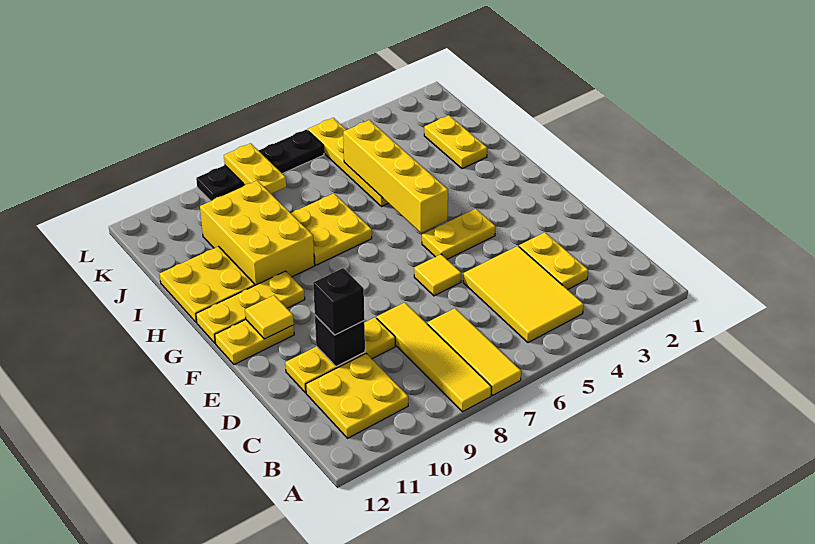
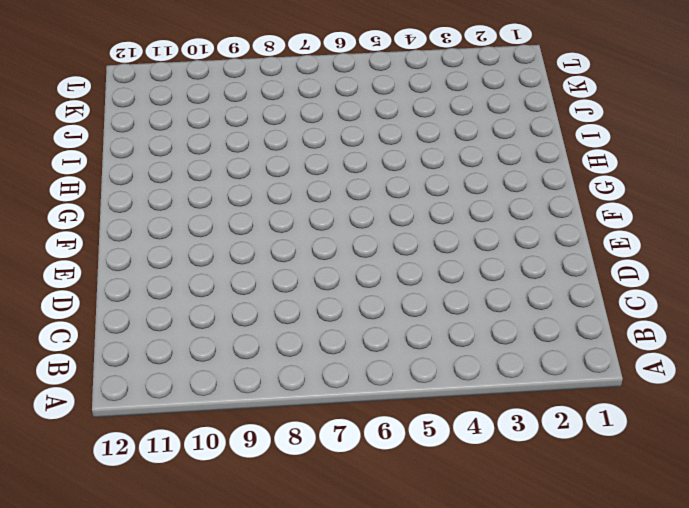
none -> yellow tile A7:C7 level 1
none -> yellow tile A8:D8 level 1
none -> yellow tile B4:D5 level 1

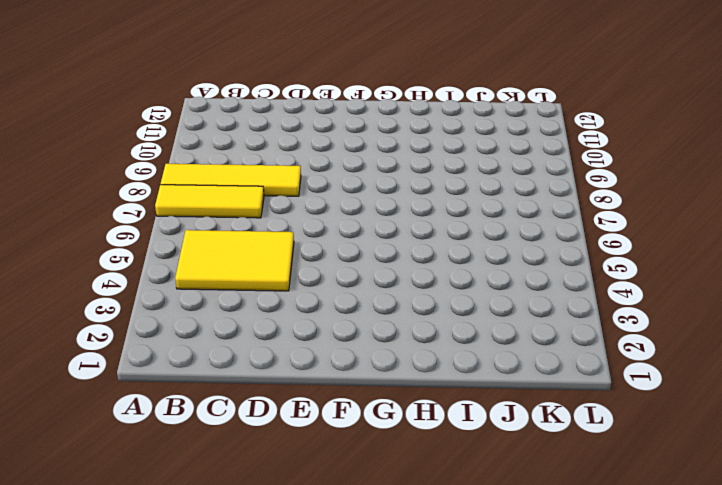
none -> yellow plate B10:C11 level 1
none -> yellow plate C3:D3 level 1
none -> yellow plate D9:D11 level 1

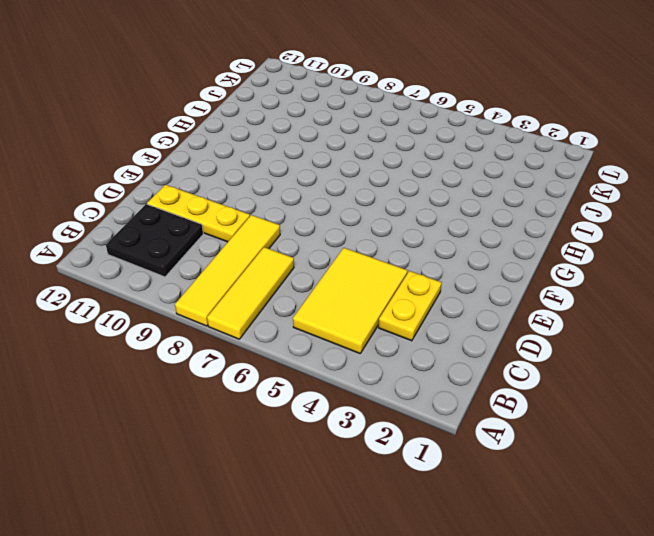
black plate B10:C11 level 1 -> yellow plate B10:C11 level 1
none -> yellow tile E6 level 1
none -> yellow plate F4:F5 level 1
none -> yellow plate F11:F12 level 1

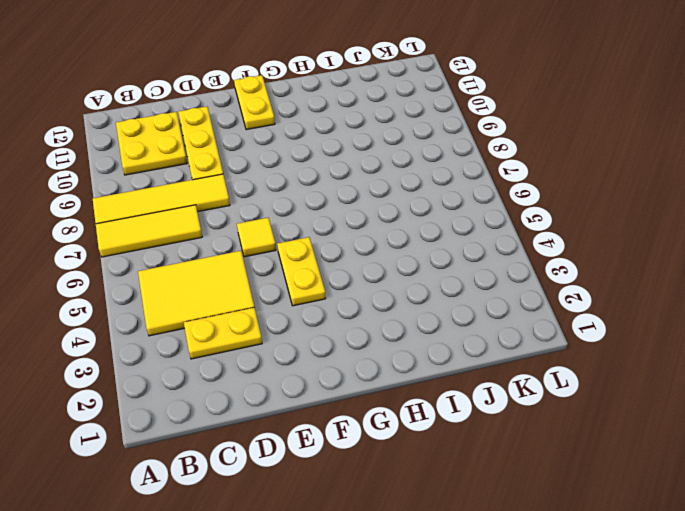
none -> yellow plate G10:G12 level 1
none -> yellow plate H7:I8 level 1
none -> yellow brick H9:J10 level 1

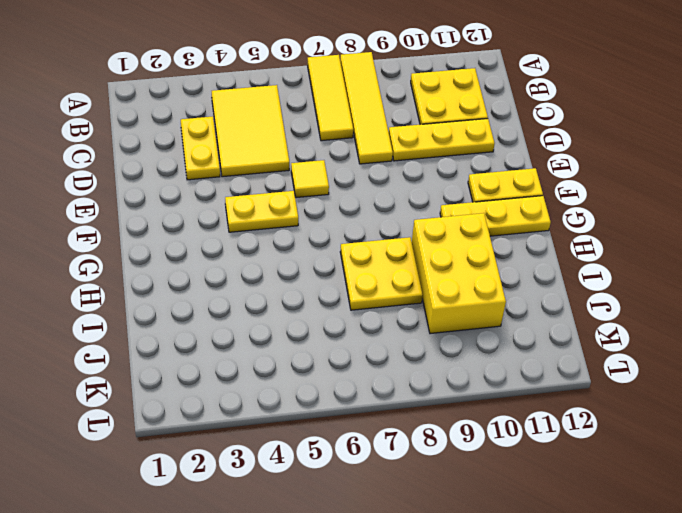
none -> yellow plate H11:I12 level 1
none -> yellow plate I2:J2 level 1
none -> yellow plate I5:L5 level 1

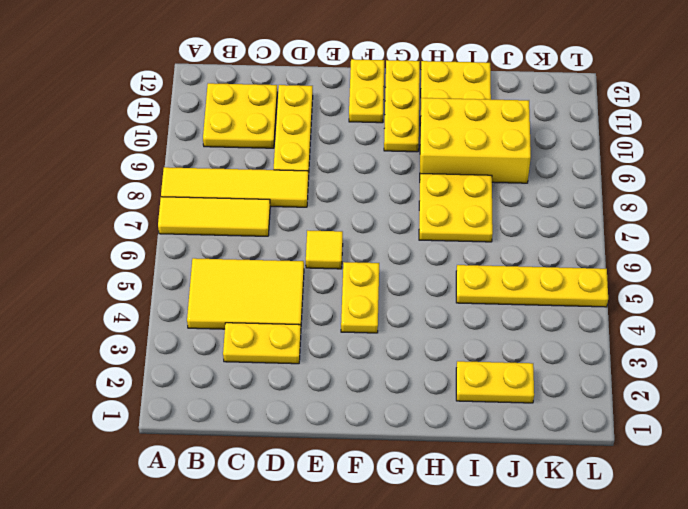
none -> black plate L6:L9 level 1
none -> black brick D10 level 2
none -> yellow tile F11 level 2

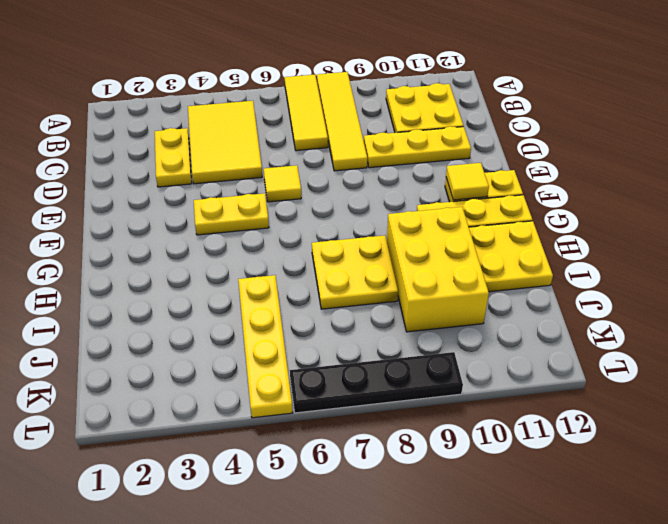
none -> yellow plate I2:J2 level 1
none -> black brick D10 level 2
none -> yellow brick G5:J5 level 2

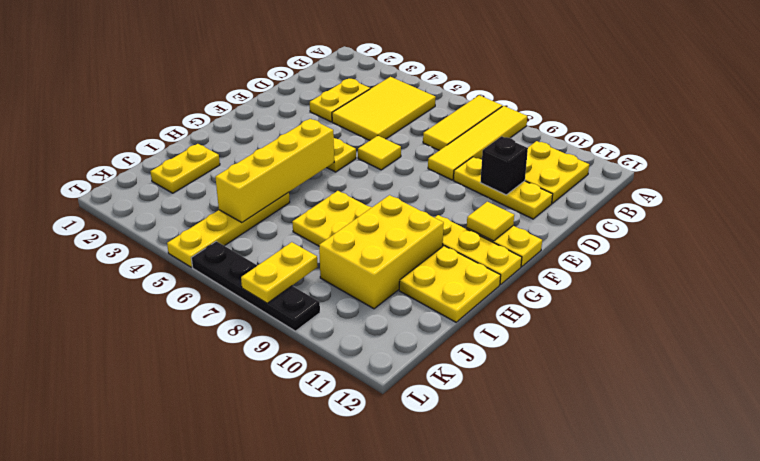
none -> black brick D10 level 3

